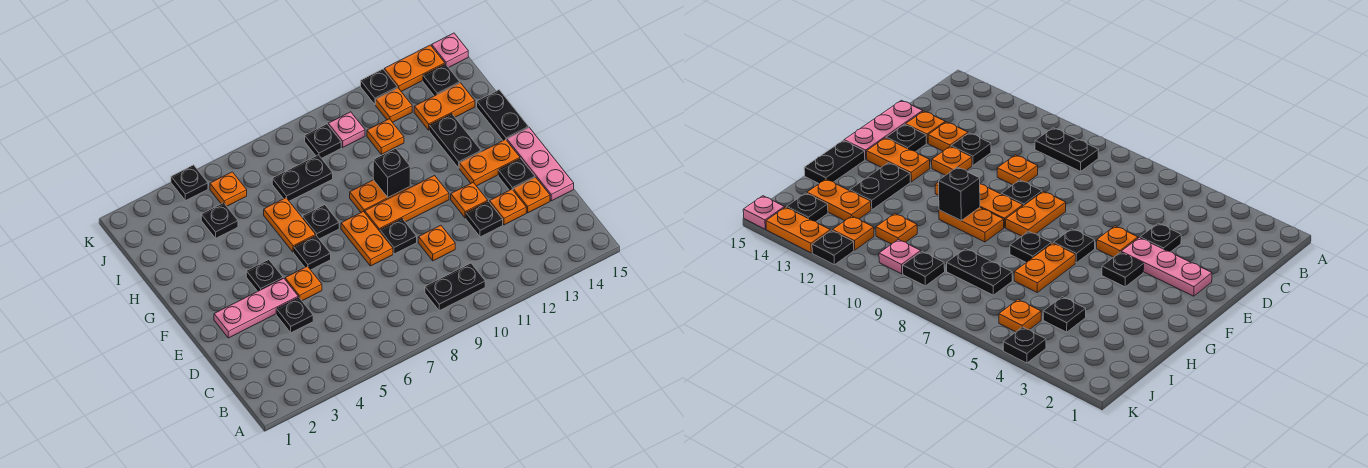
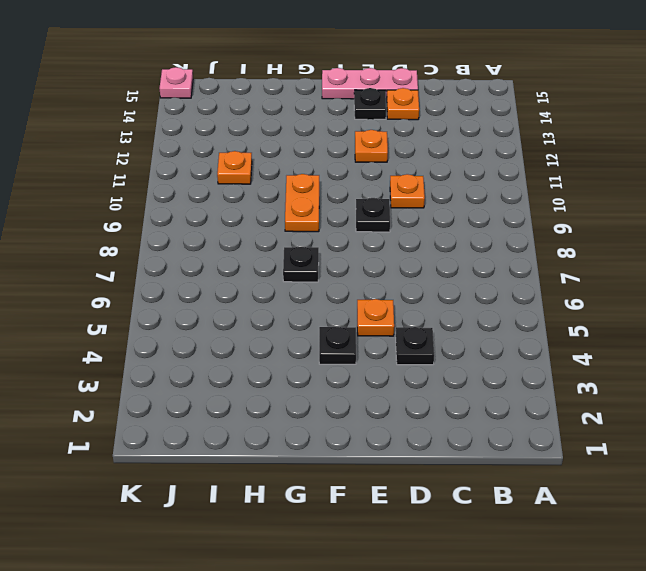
none -> black plate B9:B10 level 1
none -> black plate D12 level 1
none -> orange plate D13 level 1
none -> pink plate E2:E4 level 1

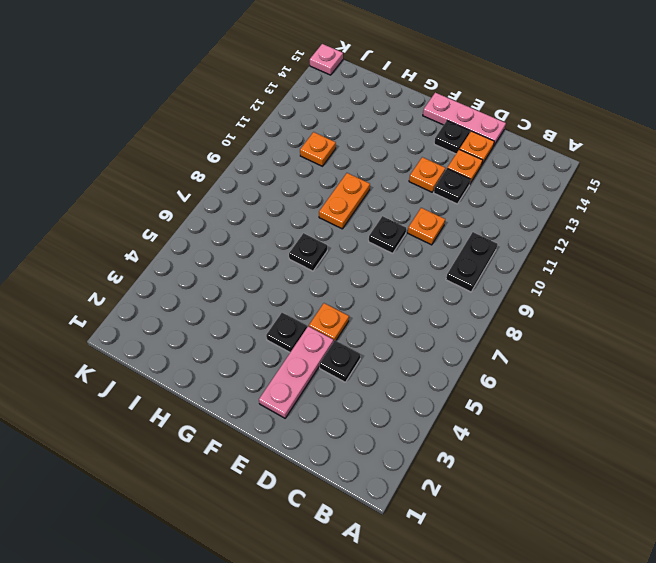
none -> orange plate E8:F8 level 1
none -> black plate F6 level 1
none -> orange plate F9:F11 level 1
none -> orange plate F13:F14 level 1

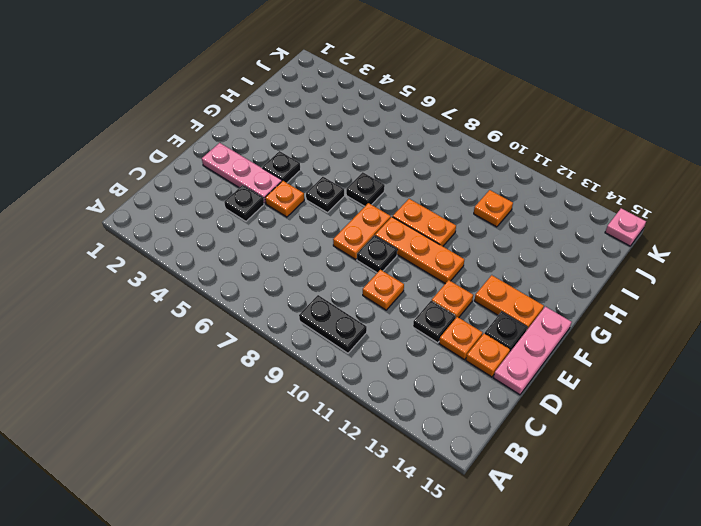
none -> orange plate G6:H6 level 1
none -> black plate G13:H13 level 1
none -> black plate G15:H15 level 1
none -> black plate I4 level 1

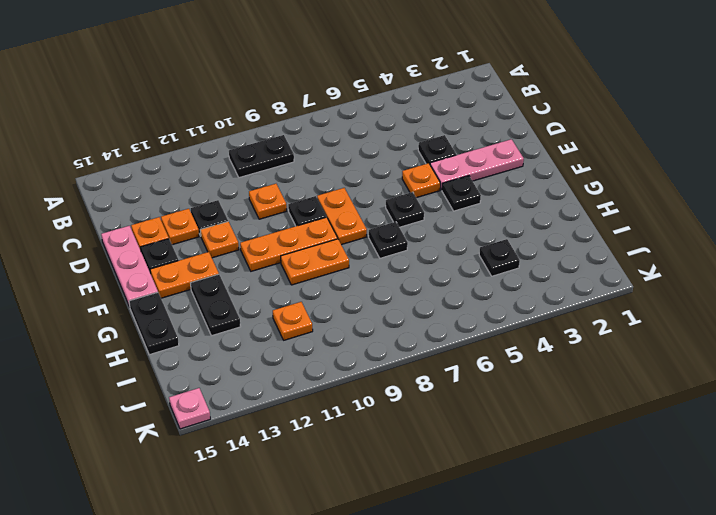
none -> orange plate G6:H6 level 1
none -> black plate I7:I8 level 1
none -> orange plate I13:I14 level 1
none -> orange plate J5 level 1

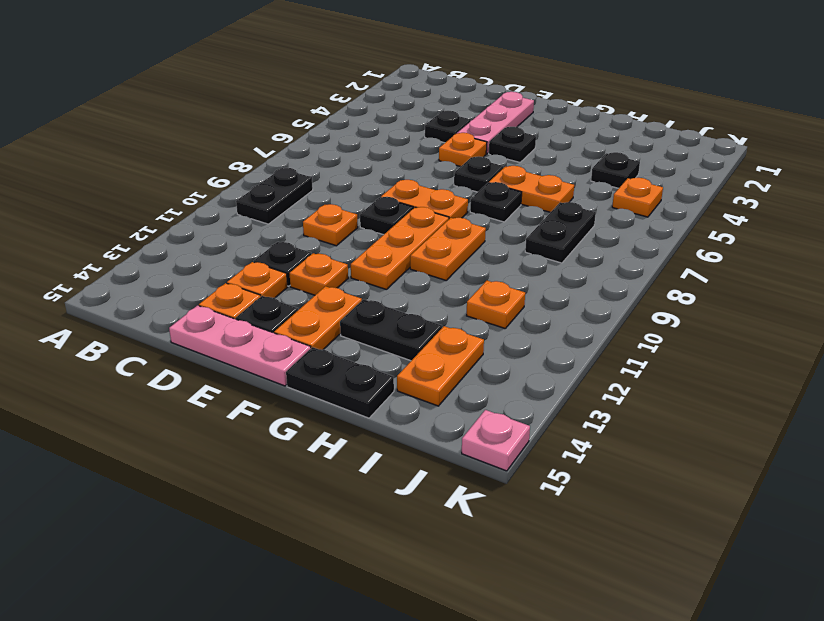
none -> black plate J9 level 1
none -> pink plate J10 level 1
none -> orange plate J12 level 1
none -> black plate J14 level 1

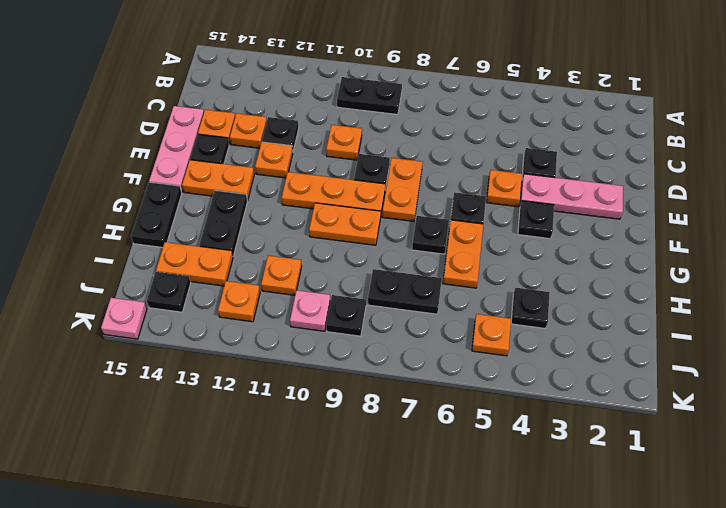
none -> black plate K4 level 1
none -> black plate K12 level 1
none -> orange plate K13:K14 level 1
none -> black brick G10 level 2

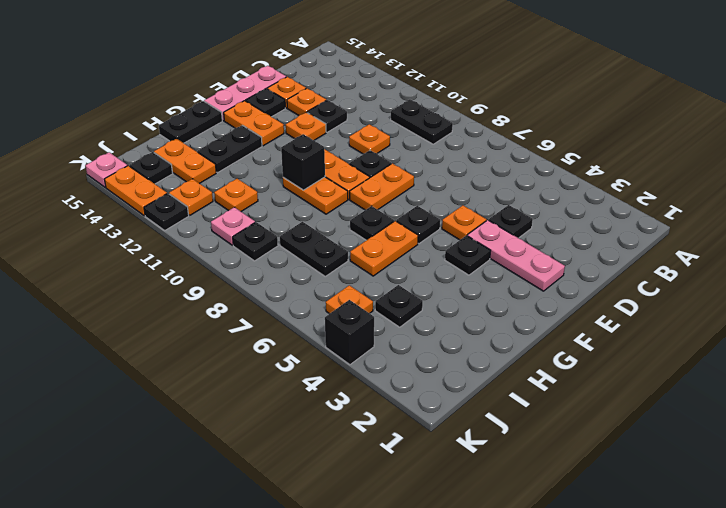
black brick K4 level 1 -> black plate K4 level 1

